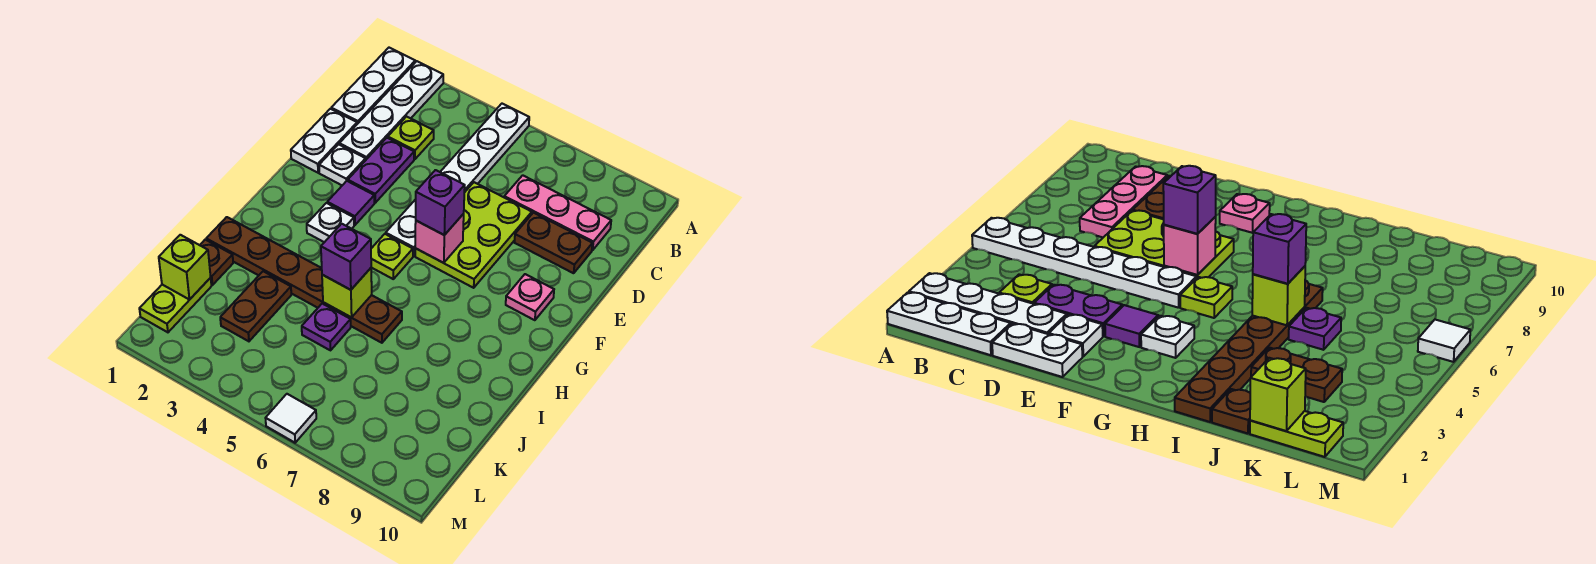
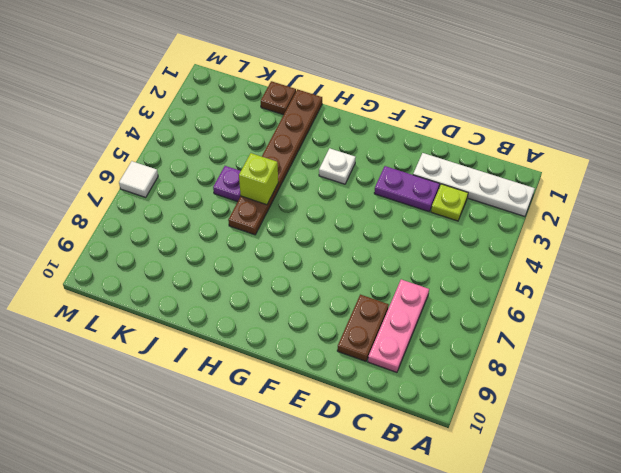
none -> white plate A1:C1 level 1
none -> white plate A5:F5 level 1
none -> white plate D1:E1 level 1

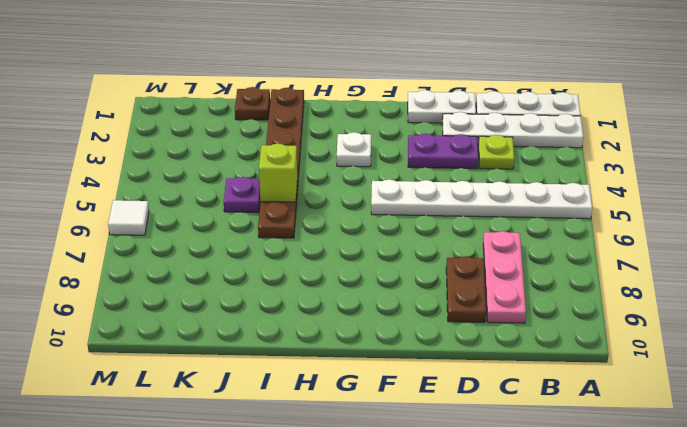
none -> lime plate D6:F7 level 1
none -> white plate E2 level 1
none -> purple tile F3 level 1

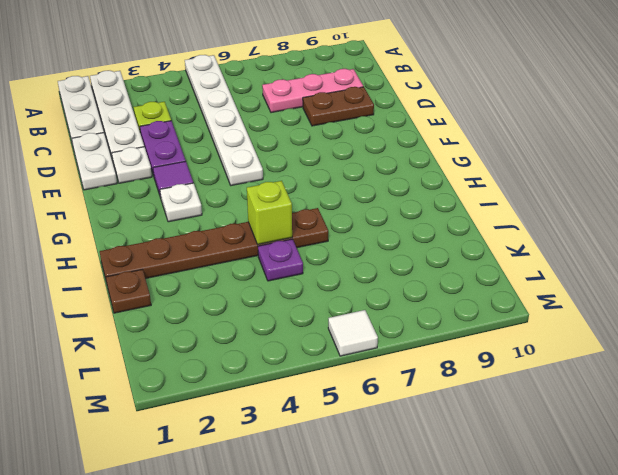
none -> lime plate D6:F7 level 1
none -> pink plate F9 level 1
none -> lime plate G5 level 1

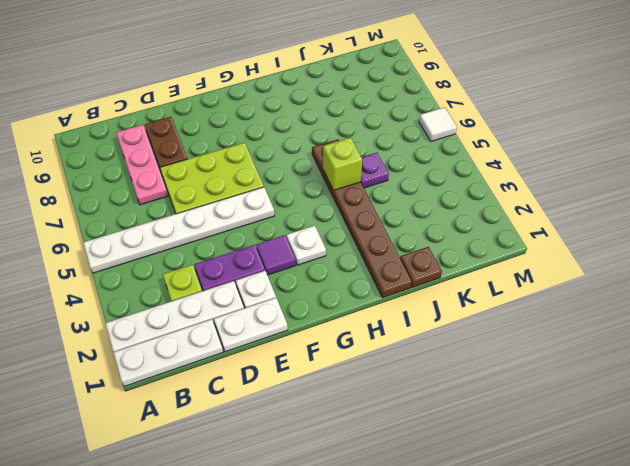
none -> pink plate F9 level 1
none -> lime plate G5 level 1
none -> brown plate J3:K3 level 1

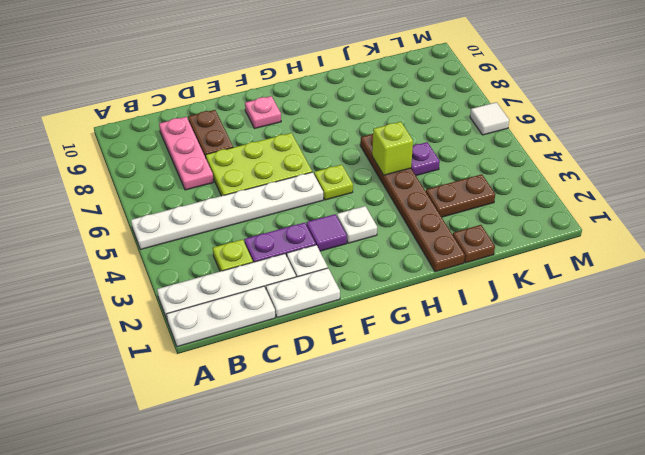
none -> lime plate K1:L1 level 1
none -> pink brick F6 level 2
none -> lime brick K1 level 2

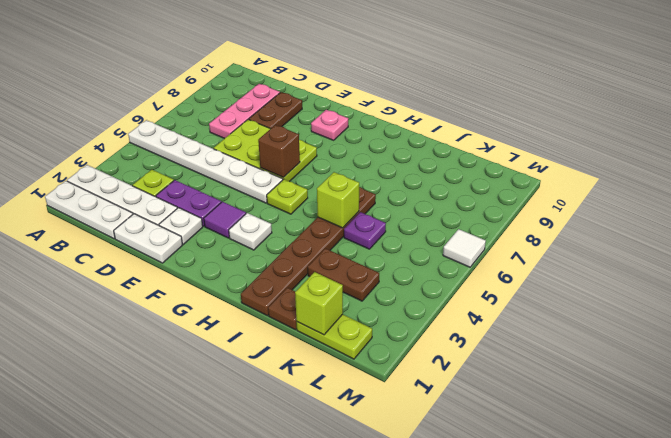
brown brick F6 level 2 -> pink brick F6 level 2
none -> purple brick F6 level 3
none -> purple brick I5 level 3

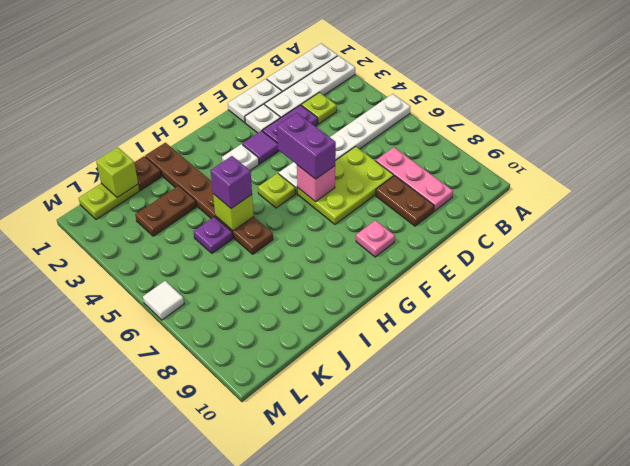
purple brick F5:F6 level 3 -> purple brick F6 level 3

